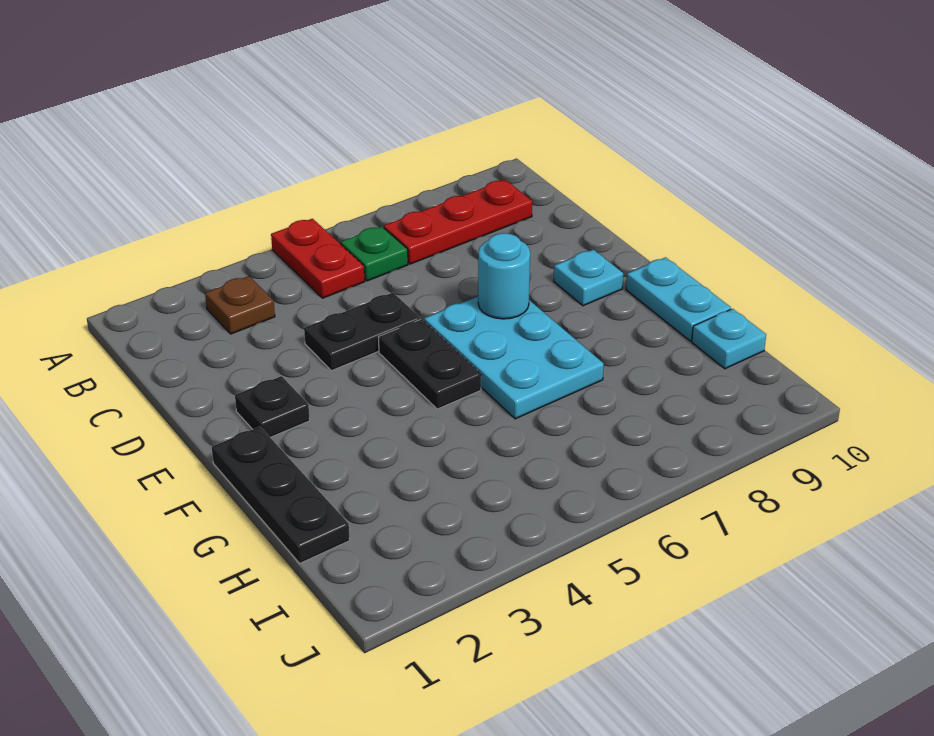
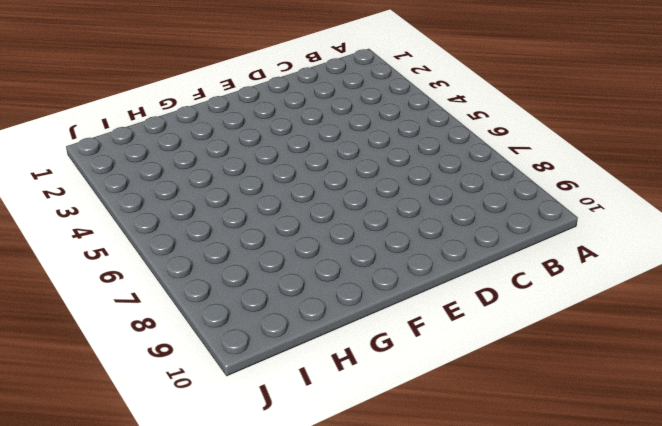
none -> red plate A5:B5 level 1
none -> brown plate B3 level 1
none -> green plate B6 level 1

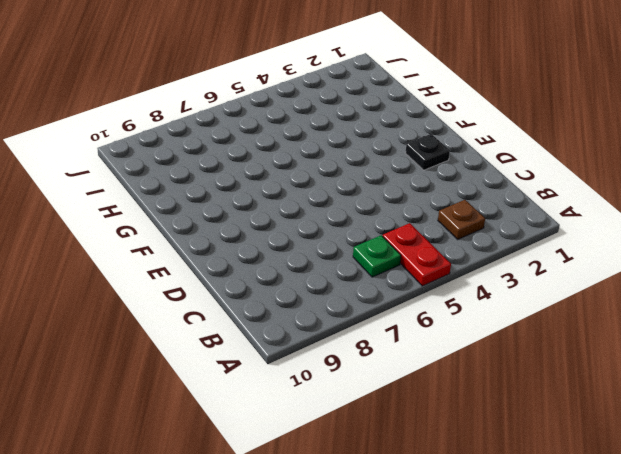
none -> red plate B7:B9 level 1
none -> black plate D4:D5 level 1
none -> black plate E5:F5 level 1

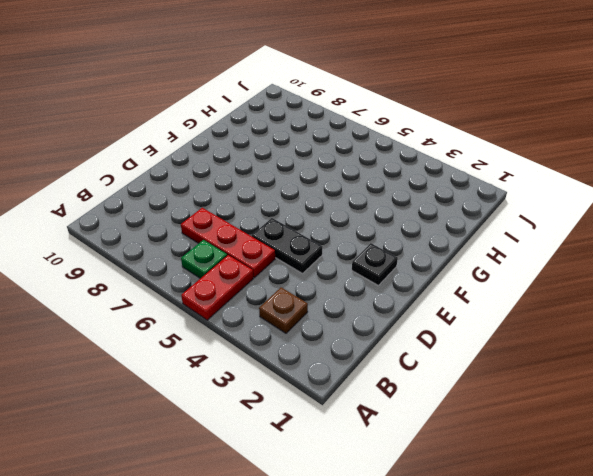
red plate C5:C7 level 1 -> red plate B7:B9 level 1
none -> black plate E5:F5 level 1
none -> cyan plate E6:G7 level 1
none -> cyan plate E9 level 1

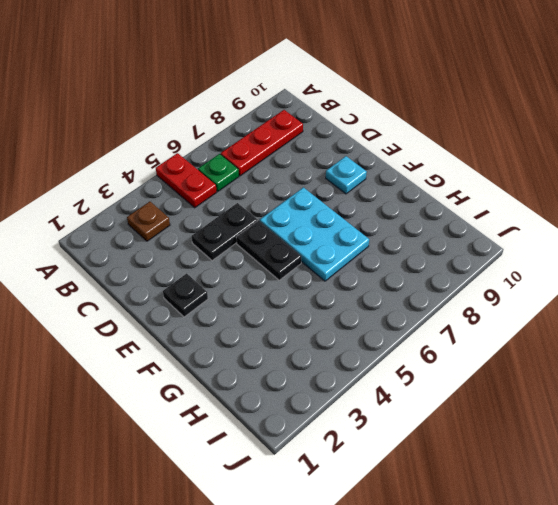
none -> black plate F1:H1 level 1
none -> cyan plate F10:G10 level 1
none -> cyan plate H10 level 1

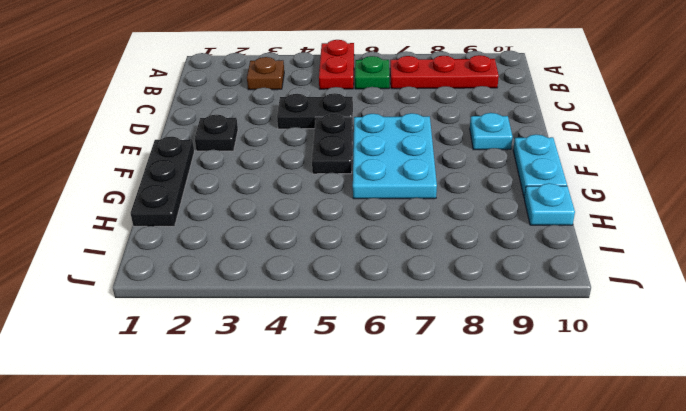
none -> cyan round brick E7 level 2

